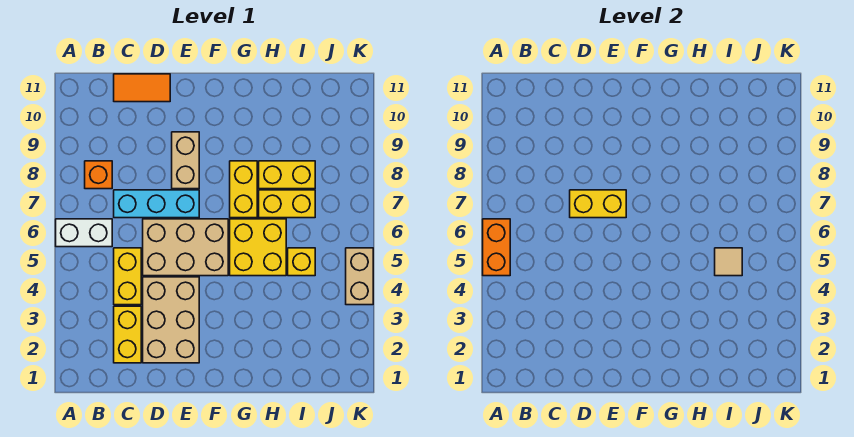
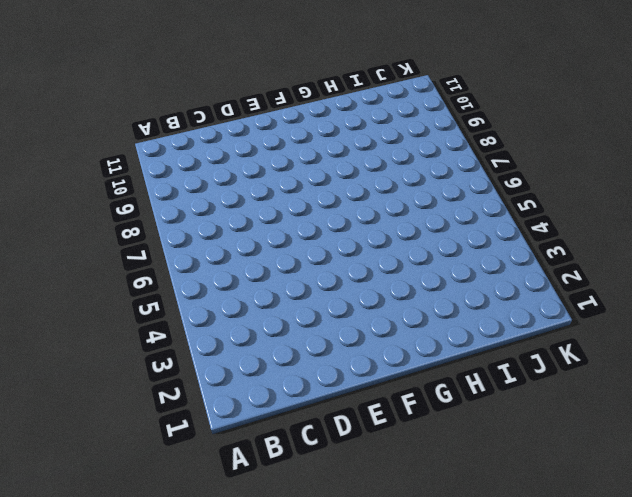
none -> white brick A6:B6 level 1
none -> orange brick B8 level 1
none -> yellow brick C2:C3 level 1

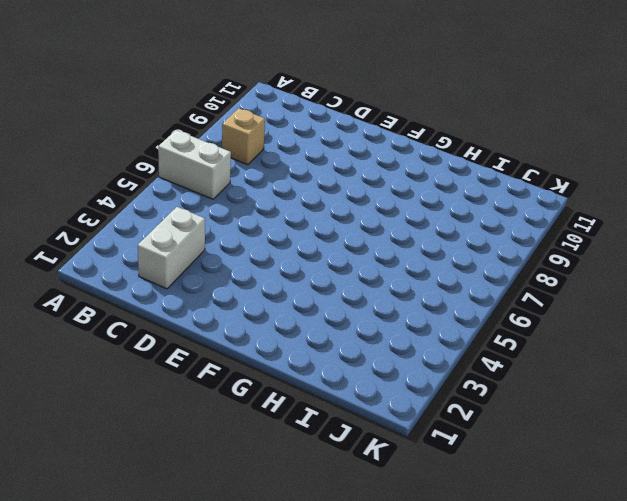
tan brick B8 level 1 -> orange brick B8 level 1
white brick C2:C3 level 1 -> yellow brick C2:C3 level 1
none -> yellow brick C4:C5 level 1
none -> cyan brick C7:E7 level 1
none -> orange tile C11:D11 level 1

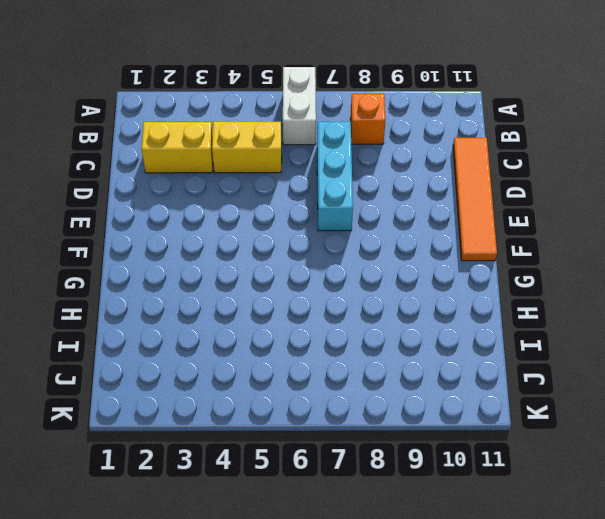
orange tile C11:F11 level 1 -> orange tile C11:D11 level 1
none -> tan brick D2:E4 level 1
none -> tan brick D5:F6 level 1
none -> tan brick E8:E9 level 1

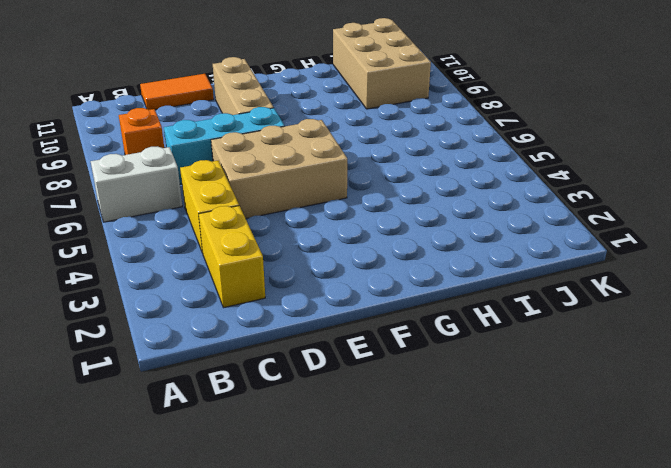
tan brick E8:E10 level 1 -> tan brick E8:E9 level 1
tan brick I9:J11 level 1 -> tan brick D2:E4 level 1
none -> yellow brick G5:H6 level 1
none -> yellow brick G7:G8 level 1
none -> yellow brick H7:I7 level 1

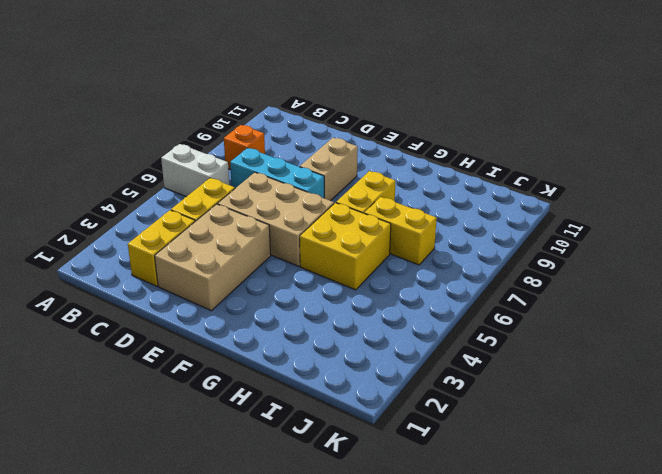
none -> orange tile C11:D11 level 1
none -> yellow brick H8:I8 level 1
none -> yellow brick I5 level 1

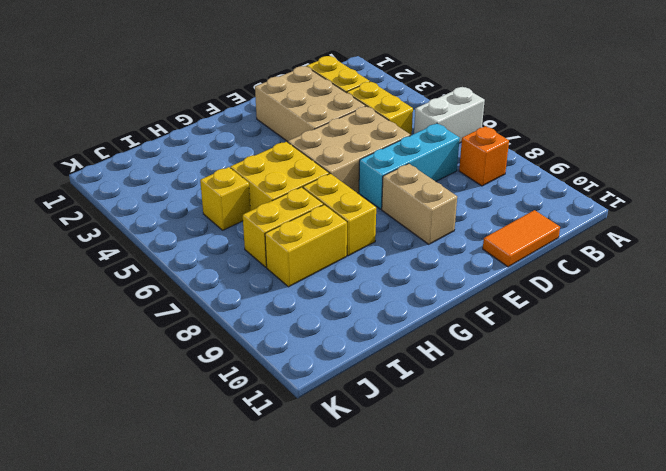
none -> tan brick K4:K5 level 1
none -> orange brick A5:A6 level 2
none -> yellow brick D7:E7 level 2

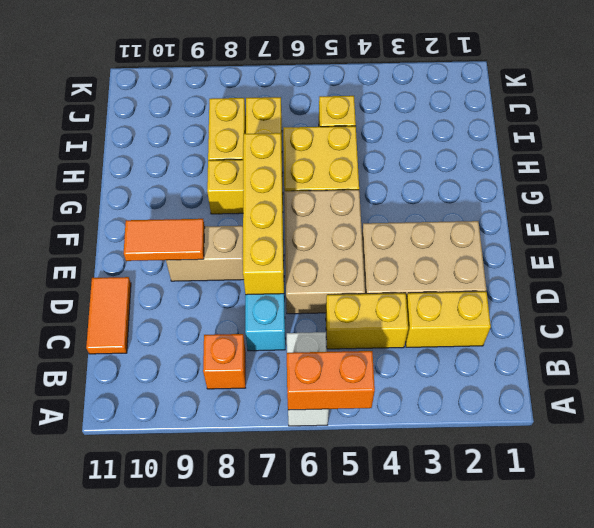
yellow brick D7:G7 level 2 -> yellow brick D7:E7 level 2
orange tile E9:E10 level 2 -> none
none -> tan brick K4:K5 level 1
none -> tan tile I5 level 2

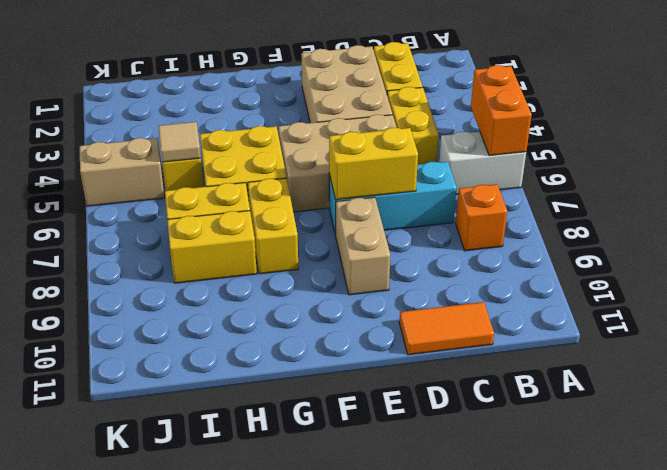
tan brick J5:K5 level 1 -> tan brick K4:K5 level 1

